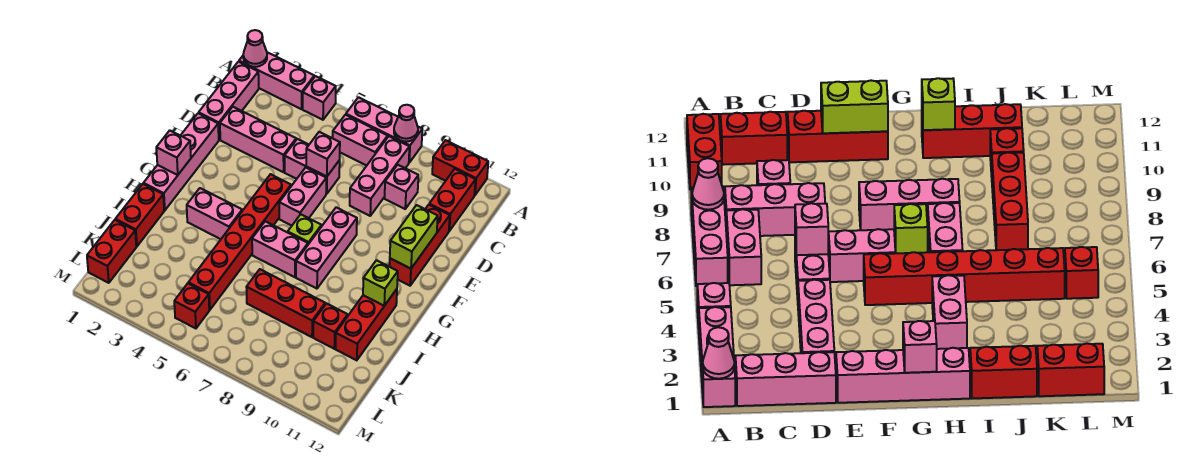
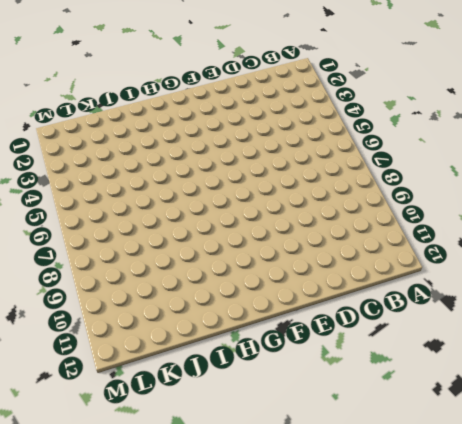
none -> pink brick A1:A3 level 1
none -> pink brick A4 level 1
none -> pink brick A6:A8 level 1
none -> red brick A10:A11 level 1

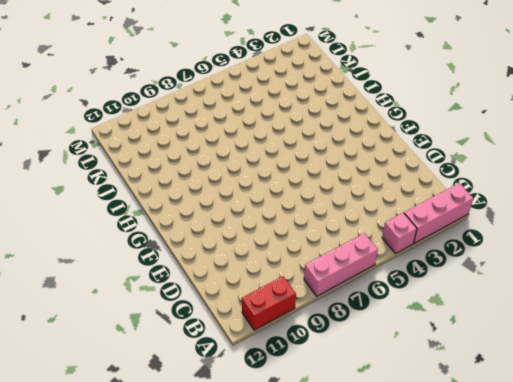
none -> pink brick B1:D1 level 1
none -> pink brick B6:B7 level 1
none -> pink brick B8:D8 level 1
none -> red brick B11:C11 level 1

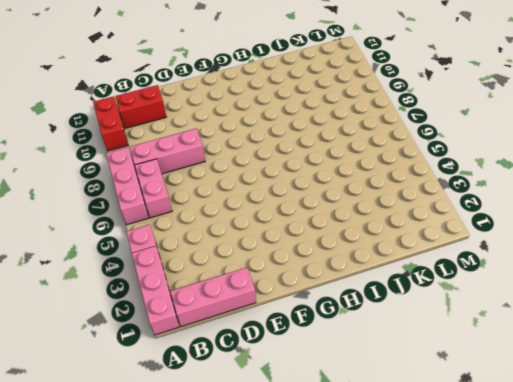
none -> pink brick C9 level 1
none -> pink brick D2:D4 level 1
none -> pink brick D5:D6 level 1
none -> red brick D11:F11 level 1

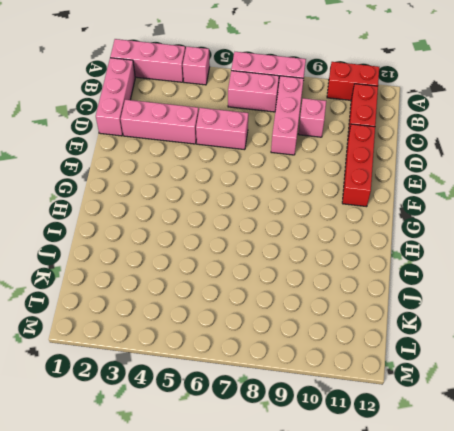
none -> pink brick E1:H1 level 1
none -> pink brick E6:F6 level 1
none -> red brick F5:K5 level 1
none -> pink brick F8:H8 level 1

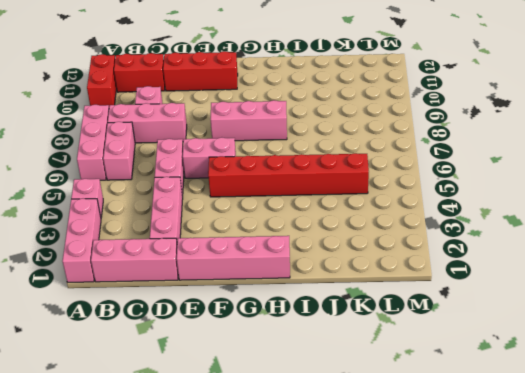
none -> lime brick G7 level 1
none -> pink brick H3:H4 level 1
none -> pink brick H6:H7 level 1
none -> red brick H11:J11 level 1

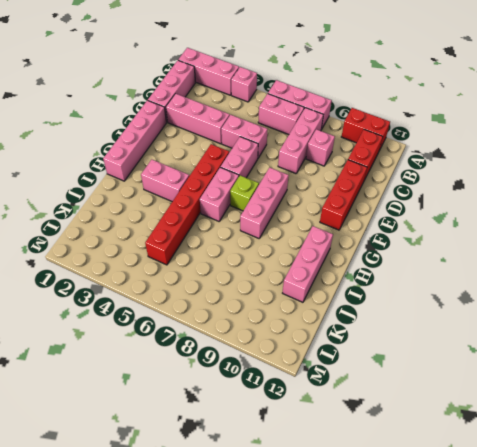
pink brick G6:H6 level 1 -> pink brick H6:H7 level 1
pink brick H11:J11 level 1 -> red brick H11:J11 level 1
none -> red brick I1:J1 level 1
none -> red brick J7:J9 level 1
none -> red brick J10 level 1
none -> red brick K1:L1 level 1

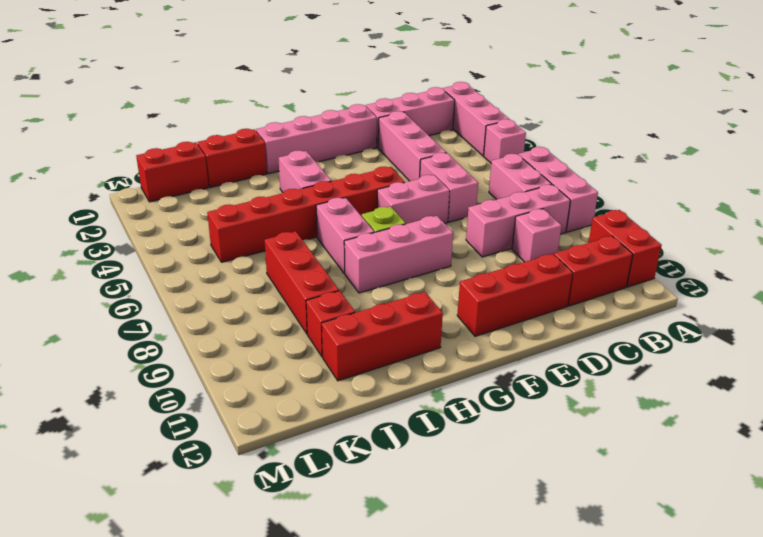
none -> red brick L5 level 1
none -> pink cone A1 level 2
none -> pink cone A8 level 2
none -> pink brick D6 level 2

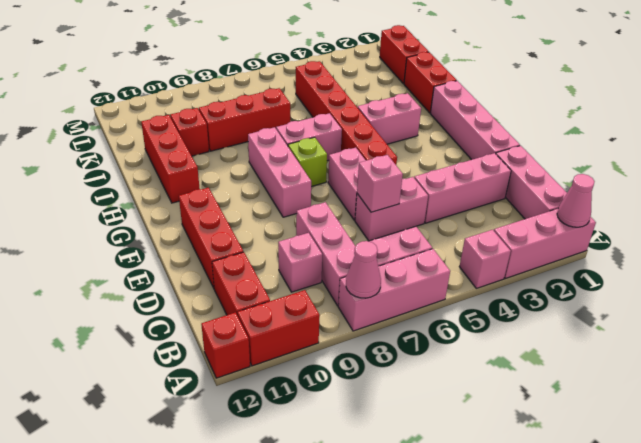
red brick A12 level 1 -> red brick L5 level 1
none -> lime brick E11:F11 level 2
none -> pink brick G1 level 2
none -> lime brick H11 level 2

